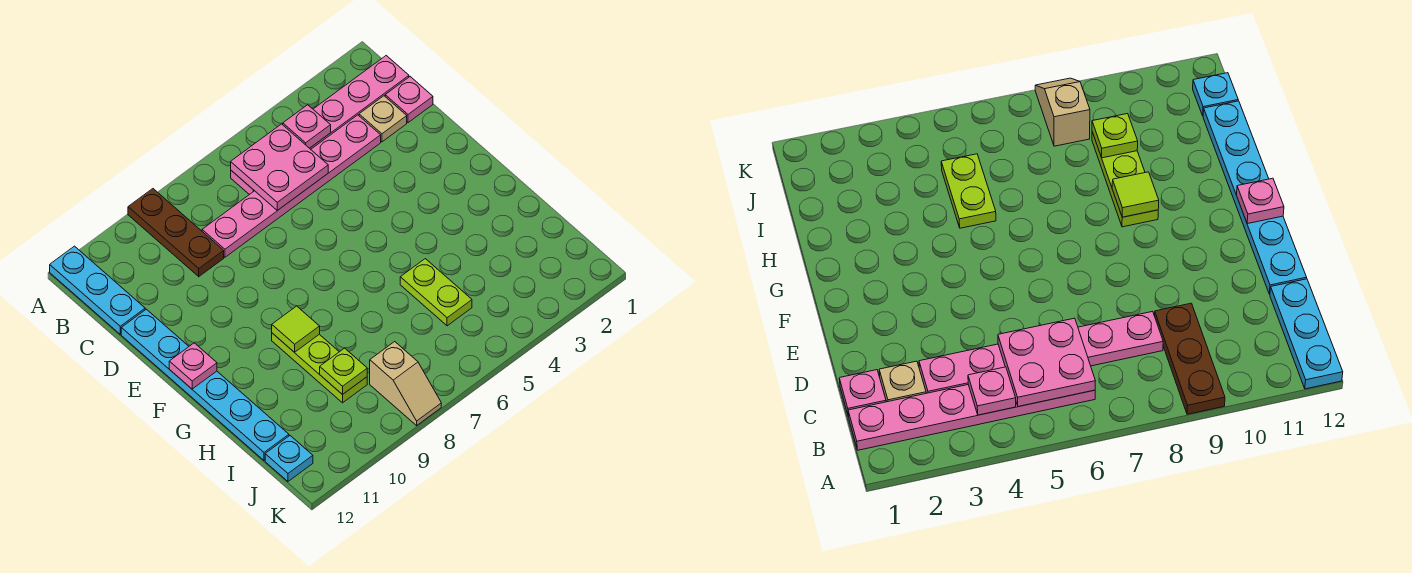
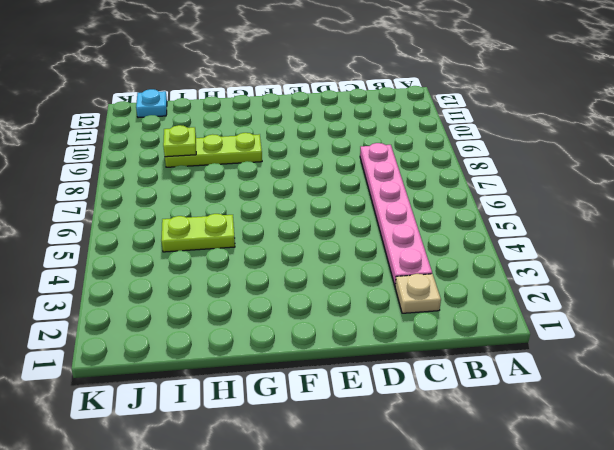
none -> brown plate A9:C9 level 1
none -> cyan plate A12:C12 level 1
none -> pink plate B1:B6 level 1

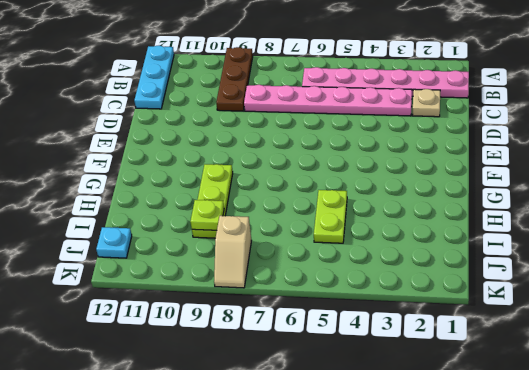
none -> pink plate C1 level 1
none -> cyan plate D12:I12 level 1
none -> pink plate B4 level 2

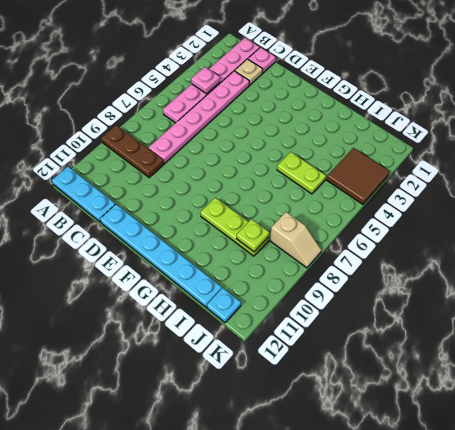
brown tile J3:K4 level 1 -> none
none -> pink plate B5:C6 level 2
none -> pink plate F12 level 2
none -> lime tile G9 level 2

